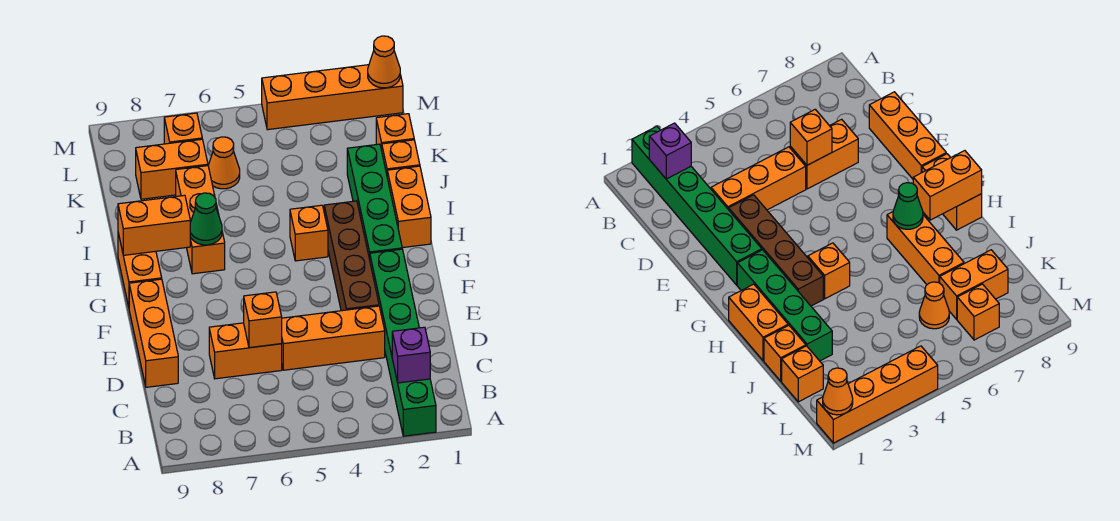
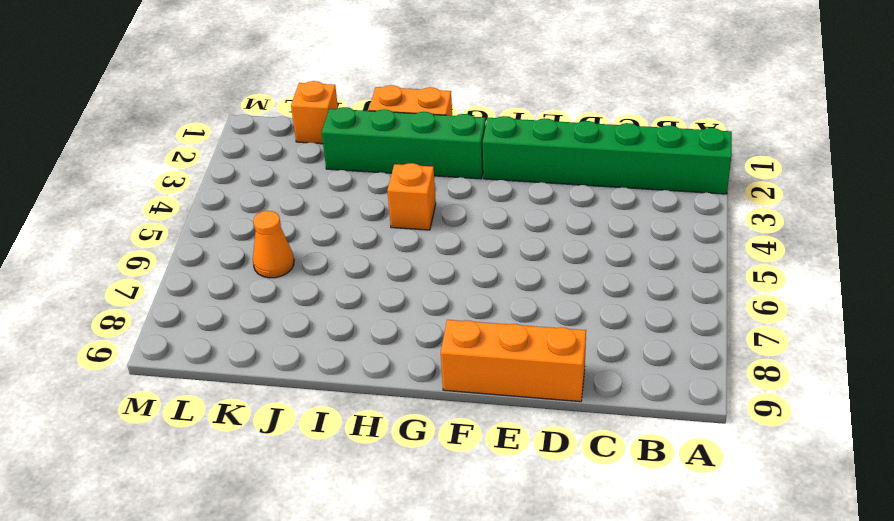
none -> orange brick D3:D5 level 1
none -> orange brick D6:D7 level 1
none -> brown brick E3:H3 level 1

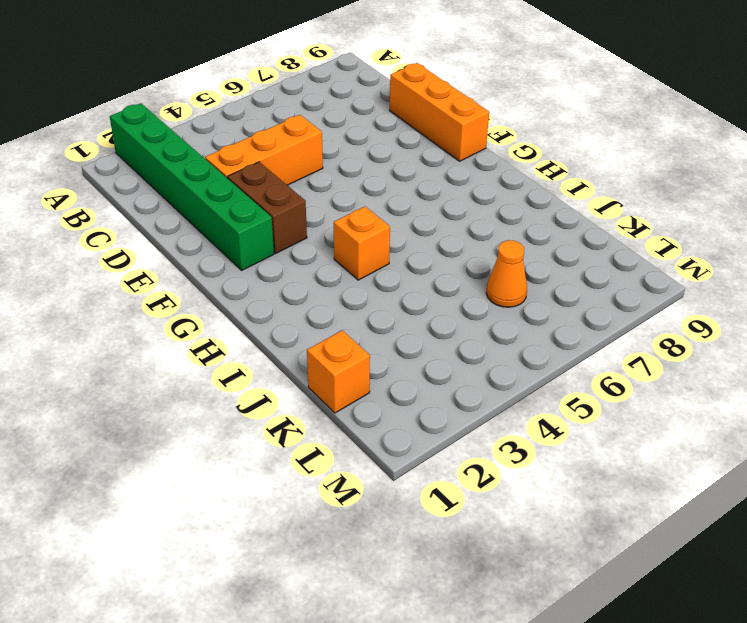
brown brick E3:F3 level 1 -> brown brick E3:H3 level 1
none -> orange brick D6:D7 level 1
none -> green brick G2:J2 level 1
none -> orange brick G9:H9 level 1

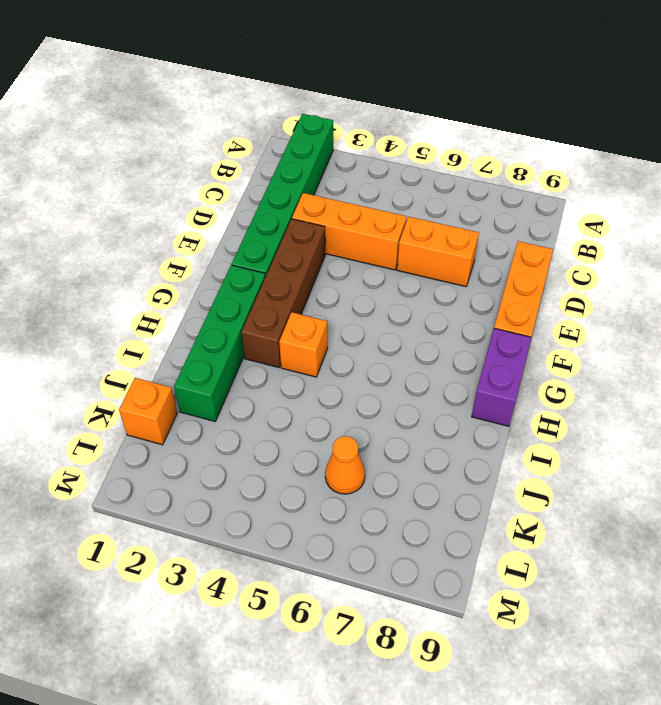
purple brick G9:H9 level 1 -> orange brick G9:H9 level 1
none -> orange brick H1:I1 level 1
none -> orange brick H7:J7 level 1
none -> orange brick J1 level 1

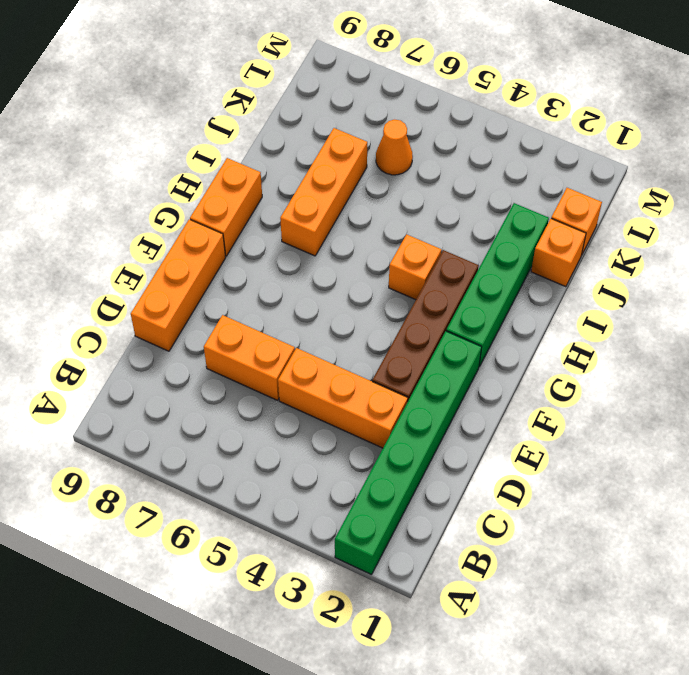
none -> orange brick H1:I1 level 1
none -> orange brick K7:K8 level 1
none -> orange brick L7 level 1

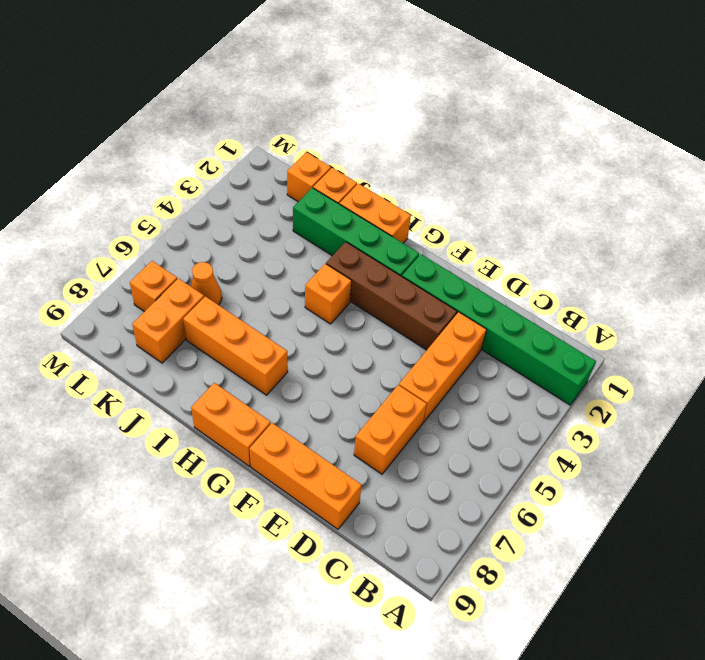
none -> orange brick M1:M4 level 1
none -> purple brick B2 level 2
none -> orange brick D6 level 2

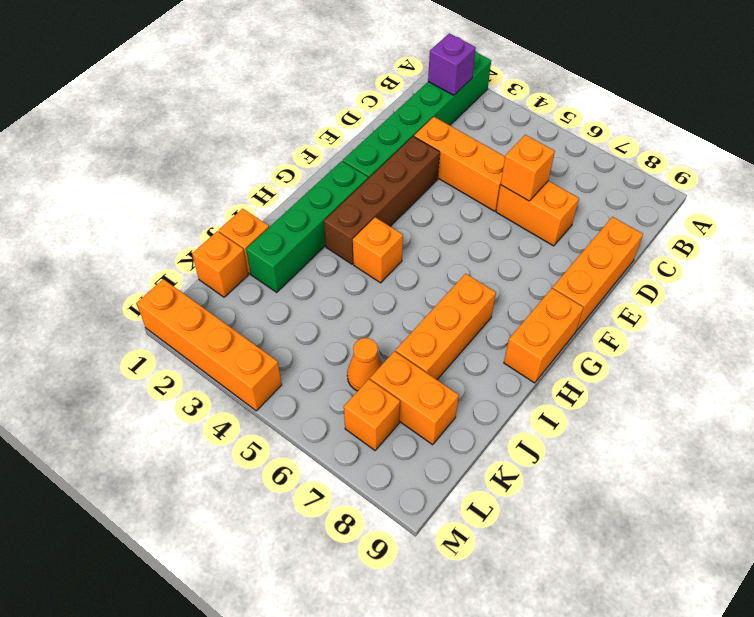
none -> orange brick H1:I1 level 1
none -> green cone H7 level 2
none -> orange brick H8:H9 level 2

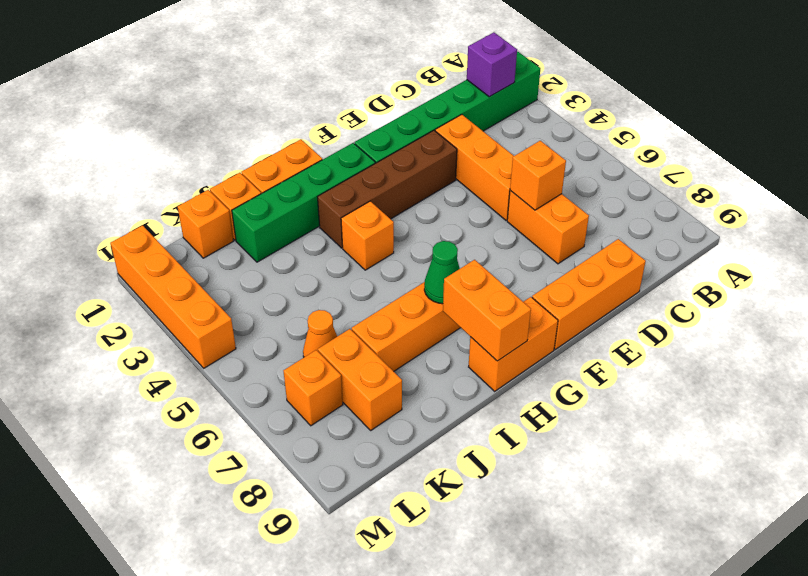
none -> orange cone M1 level 2

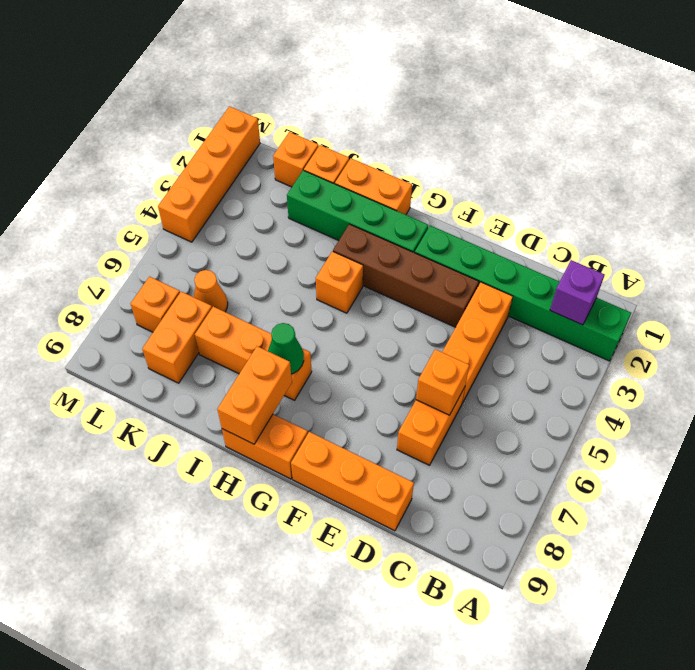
none -> orange cone M1 level 2

